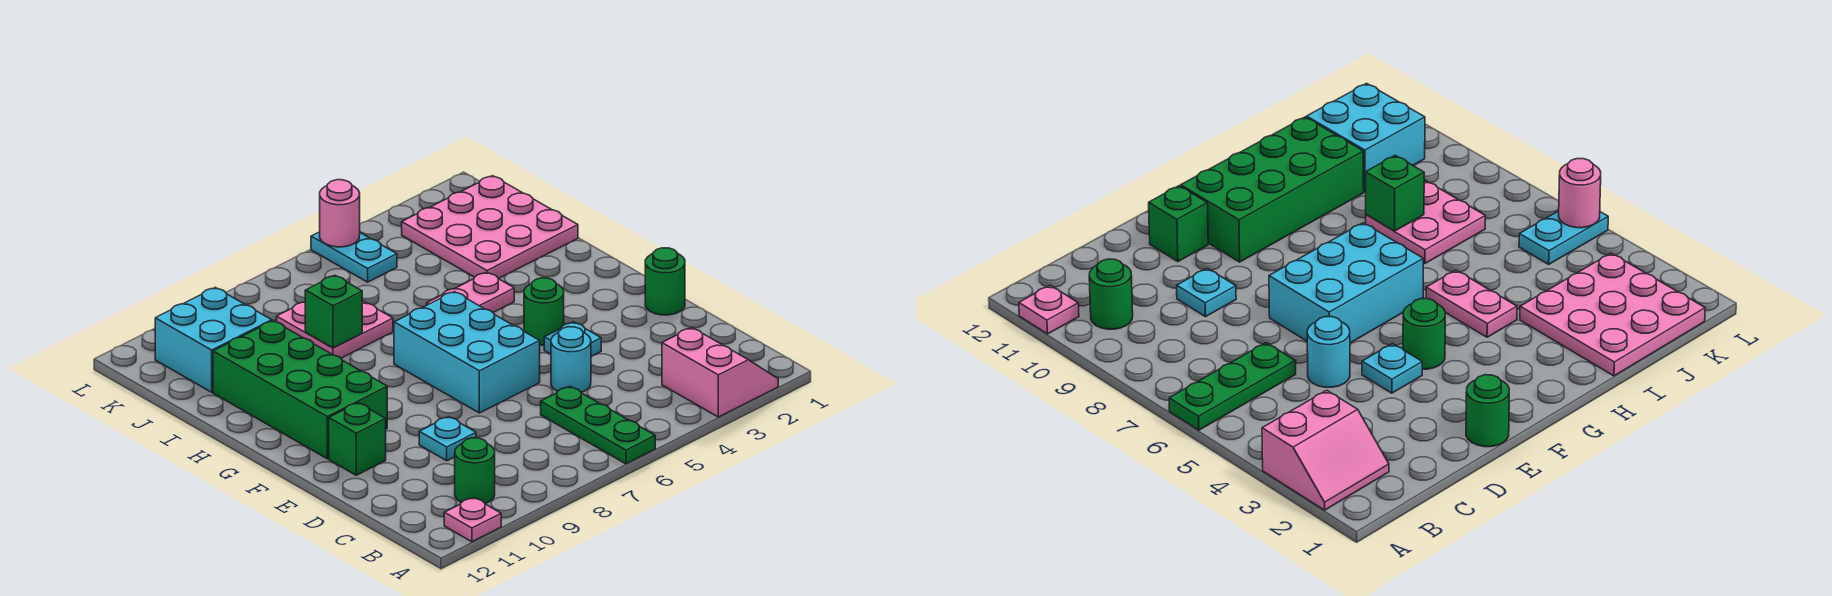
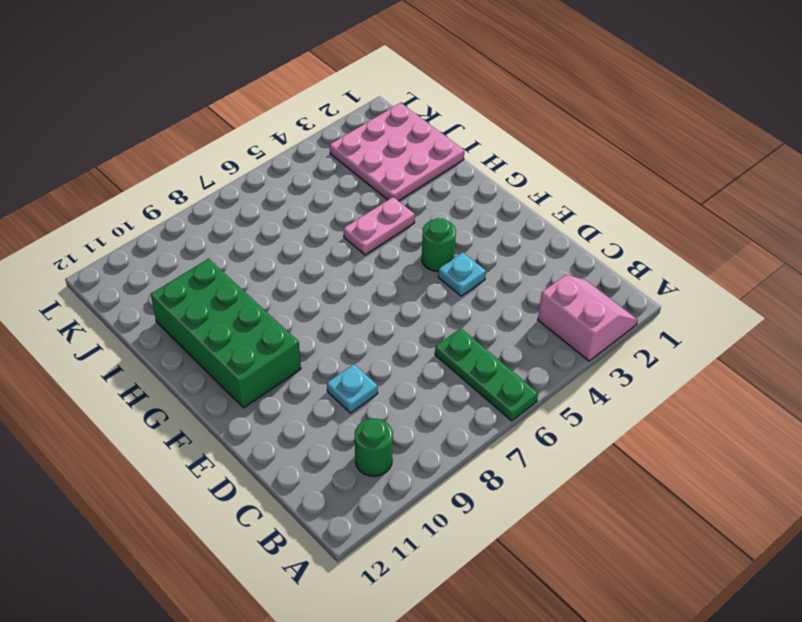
none -> pink plate A11 level 1
none -> cyan round brick D5 level 1
none -> green round brick E1 level 1

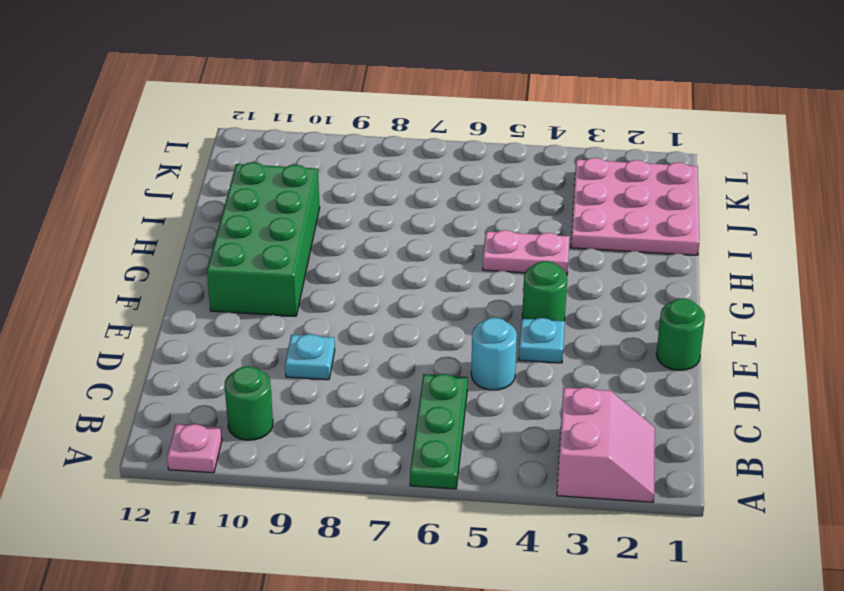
none -> cyan brick E6:G7 level 1
none -> green brick E11 level 1
none -> pink plate I7:J8 level 1

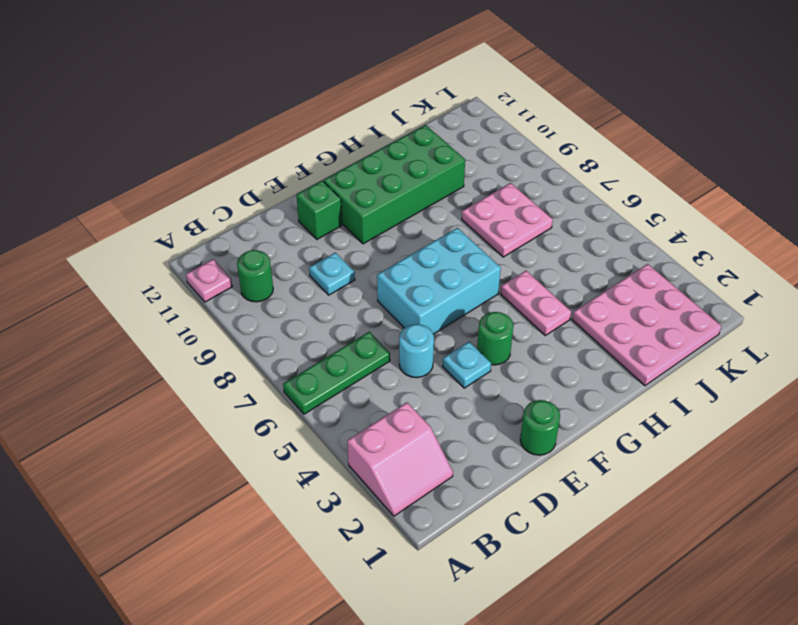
none -> cyan brick J10:K11 level 1
none -> cyan plate K5:L5 level 1
none -> green brick I8 level 2

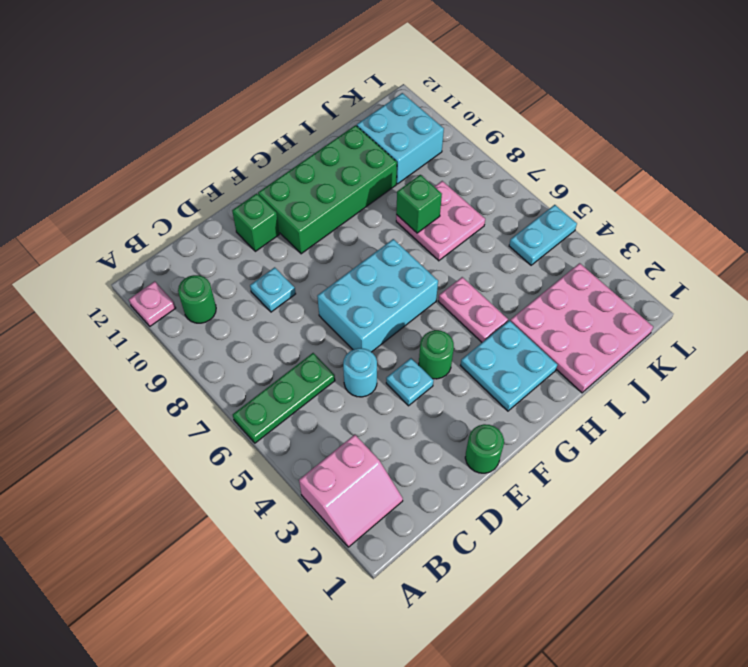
cyan plate G2:H3 level 1 -> none
none -> pink round brick L5 level 2

